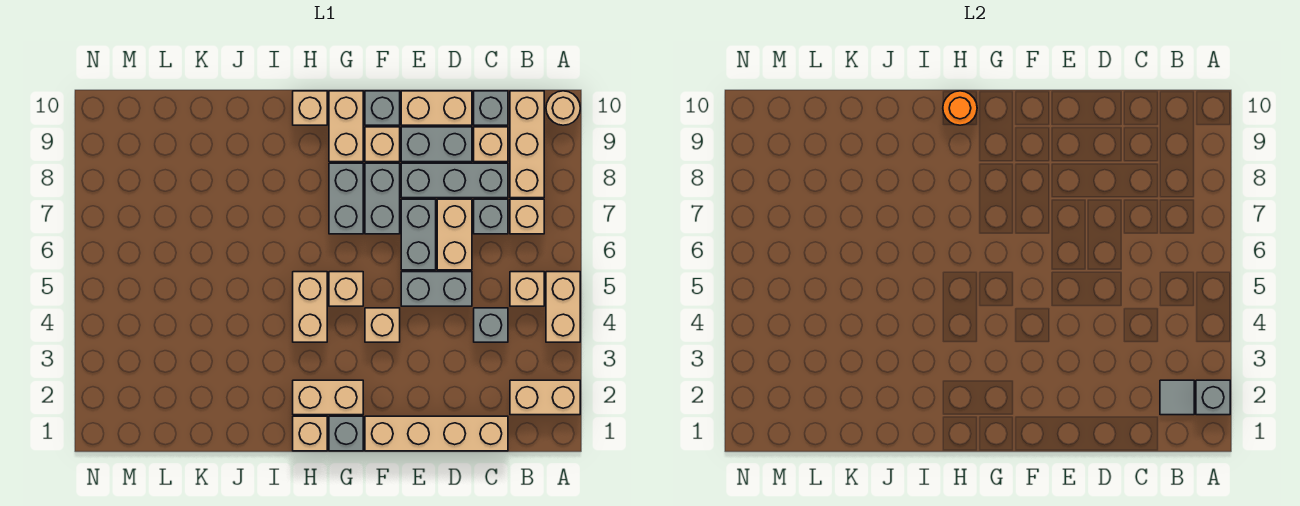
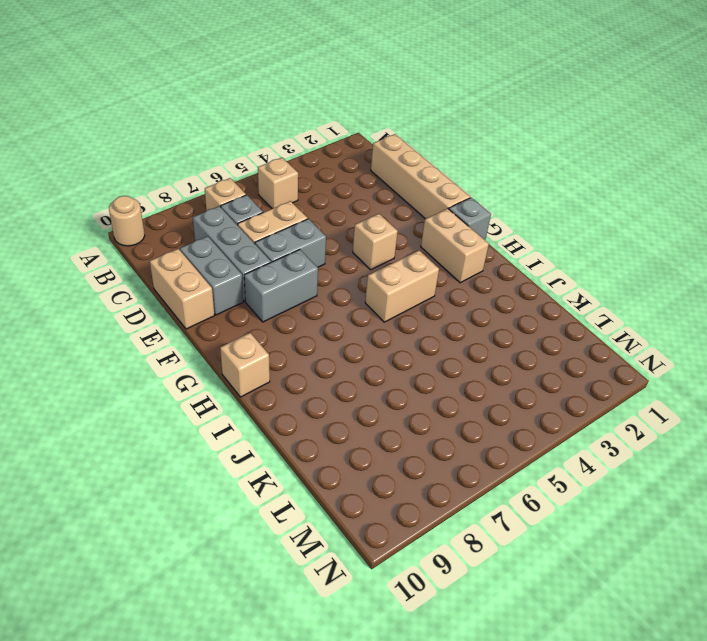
none -> tan brick A2:B2 level 1
none -> tan brick A4:A5 level 1
none -> tan brick B8:B10 level 1
none -> grey brick C4 level 1

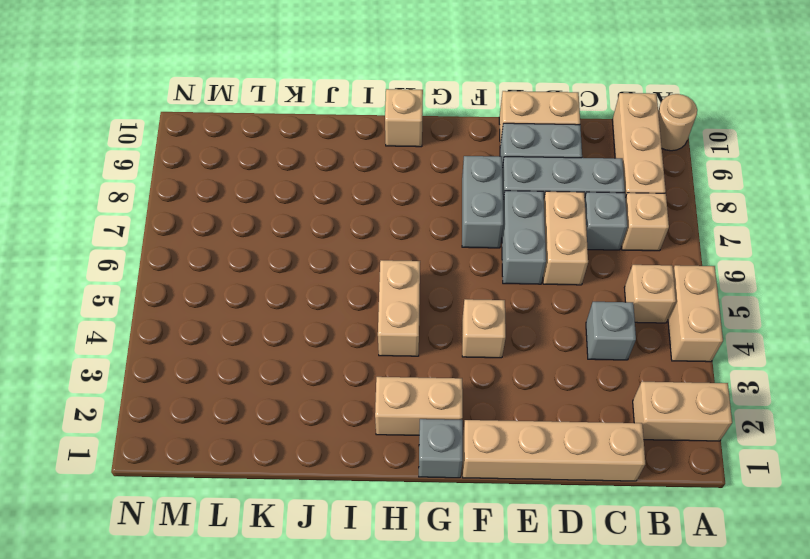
none -> tan brick C9 level 1
none -> grey brick C10 level 1
none -> grey brick D5:E5 level 1
none -> tan brick F9 level 1

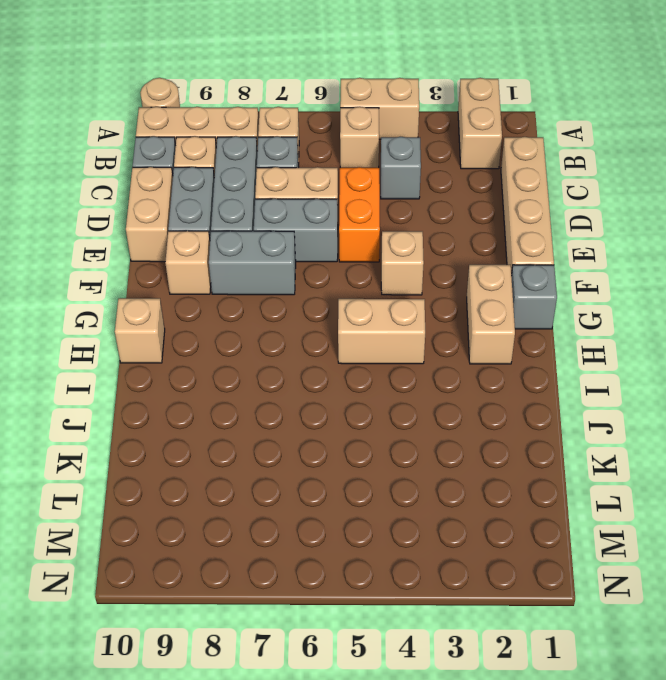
orange brick D5:E5 level 1 -> grey brick D5:E5 level 1
none -> grey brick F10 level 1
none -> tan brick G5 level 1
none -> grey brick G7:G8 level 1
none -> tan brick G9:G10 level 1

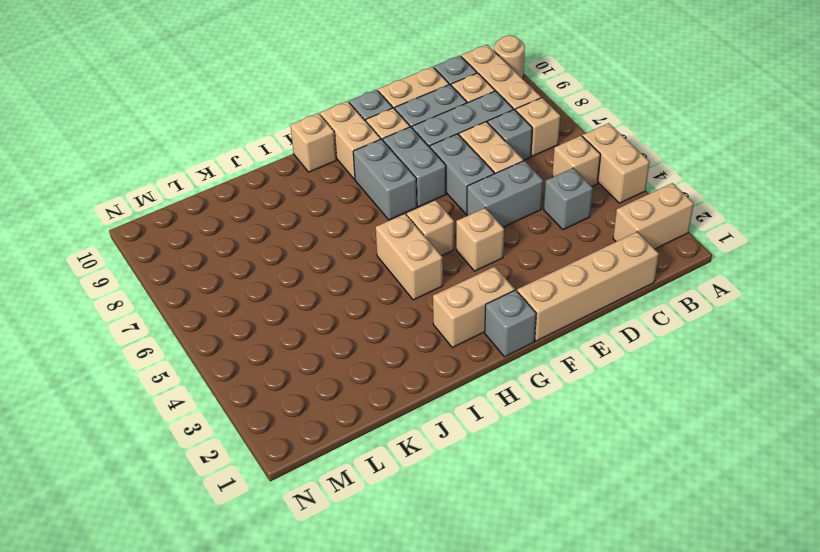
none -> tan brick H1 level 1
none -> grey brick A2 level 2
none -> grey tile B2 level 2
none -> orange round brick H10 level 2

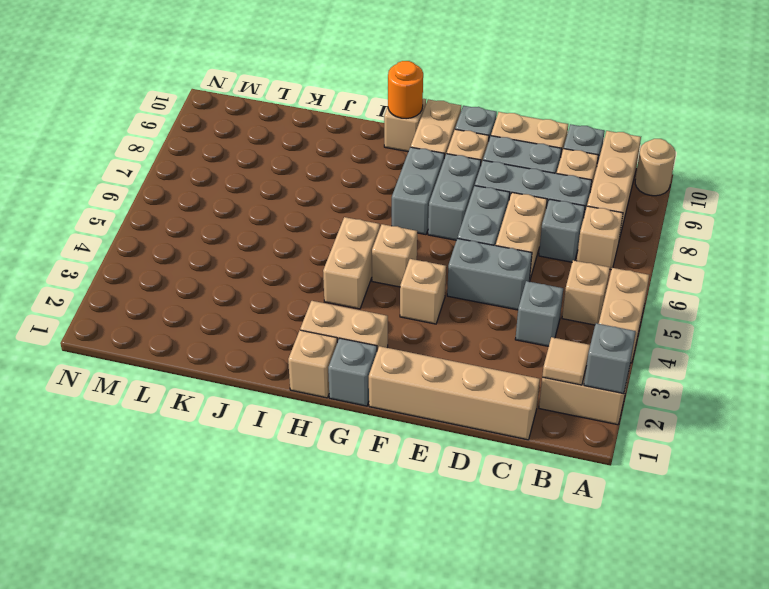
tan tile B2 level 2 -> grey tile B2 level 2

